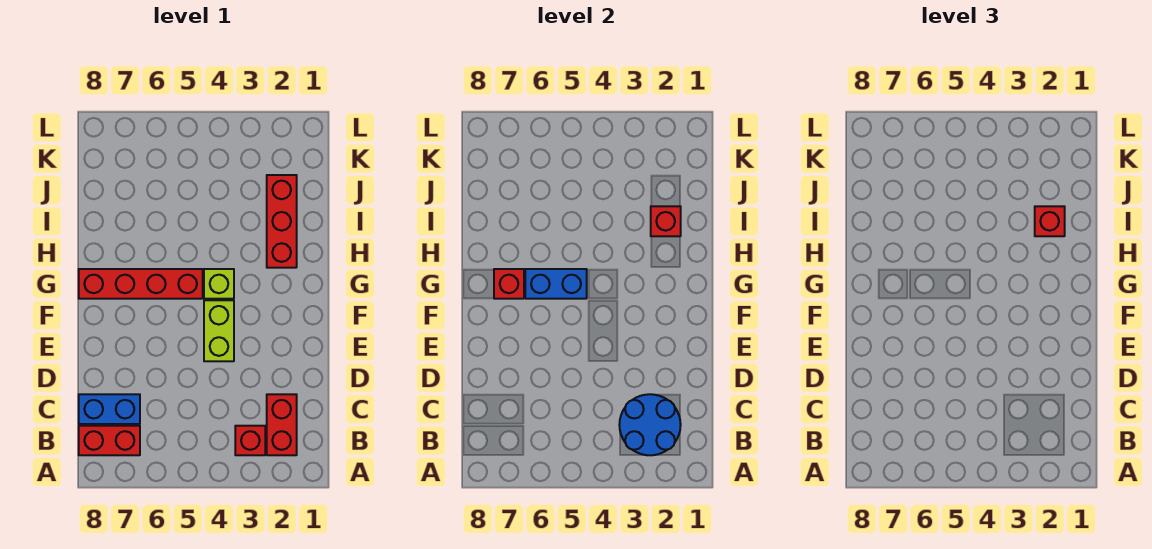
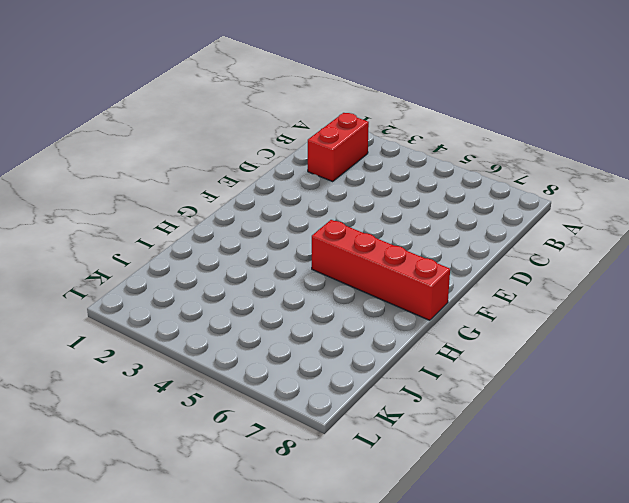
none -> red brick B3 level 1
none -> red brick B7:B8 level 1
none -> blue brick C7:C8 level 1

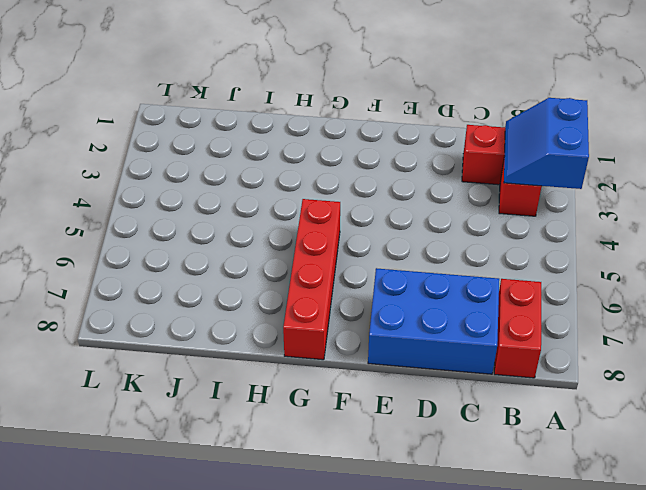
blue slope A2:B3 level 2 top A -> blue round brick B2:C3 level 2
blue brick C7:E8 level 1 -> blue brick C7:C8 level 1
none -> lime brick E4:F4 level 1
none -> lime brick G4 level 1
none -> red brick H2:J2 level 1

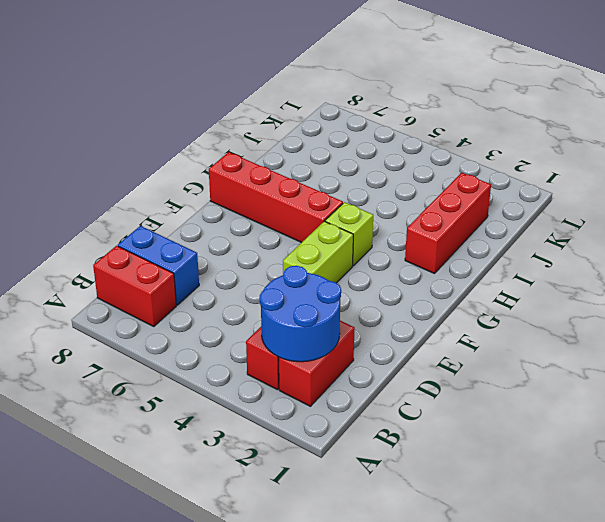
none -> blue brick G5:G6 level 2
none -> red brick G7 level 2
none -> red brick I2 level 2

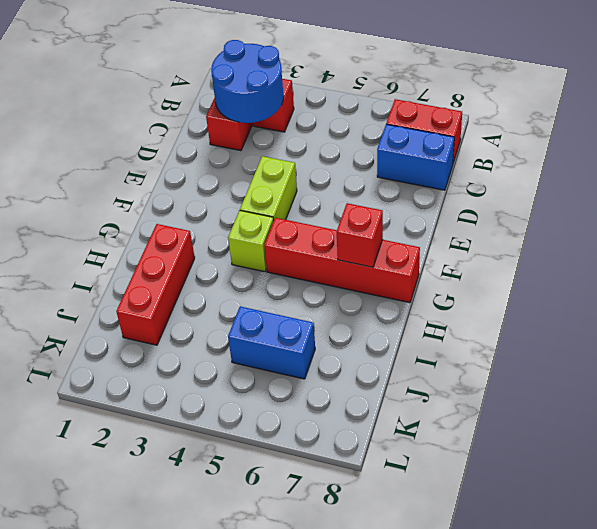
blue brick J5:J6 level 1 -> blue brick G5:G6 level 2
none -> red brick I2 level 2
none -> red brick I2 level 3

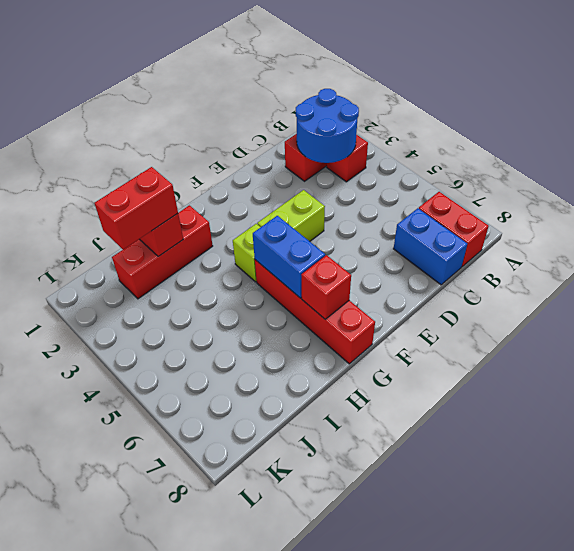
red brick I2:J2 level 3 -> red brick I2 level 3

